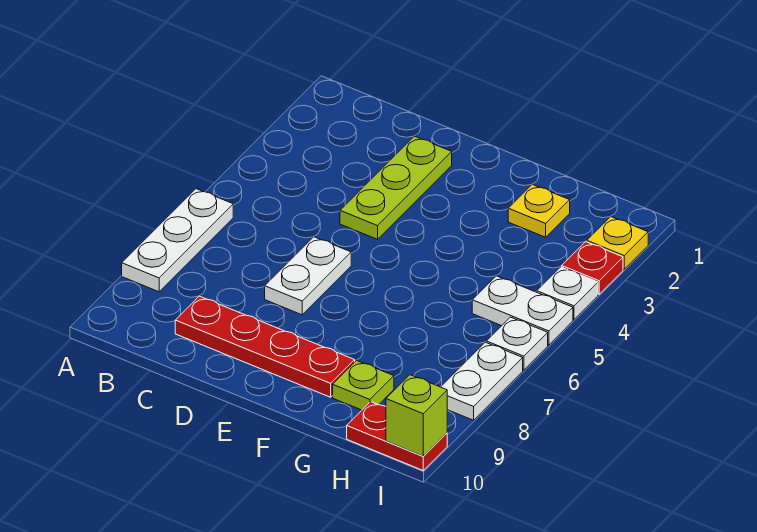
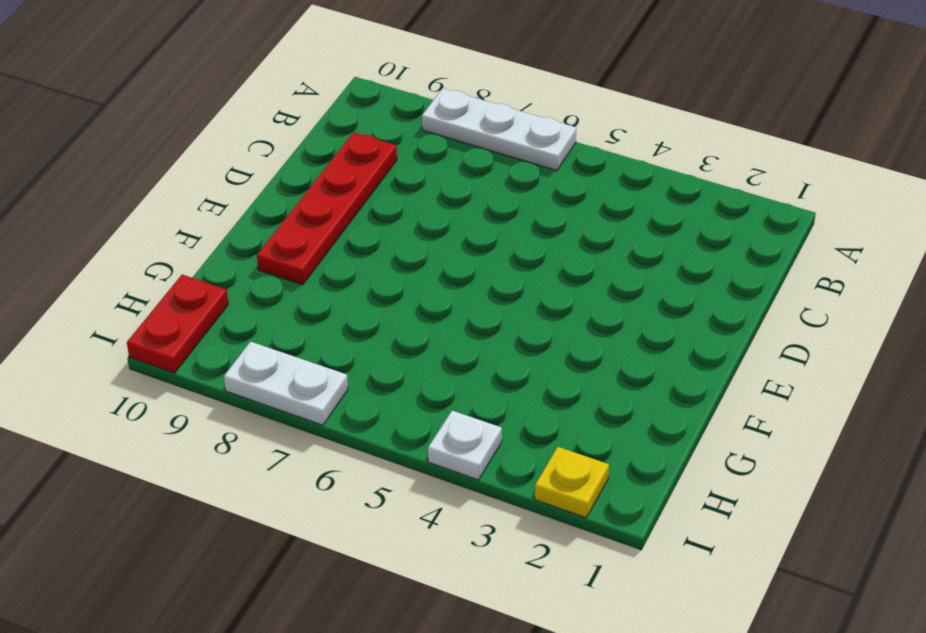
none -> lime plate D2:D4 level 1
none -> white plate D6:D7 level 1
none -> yellow plate G2 level 1

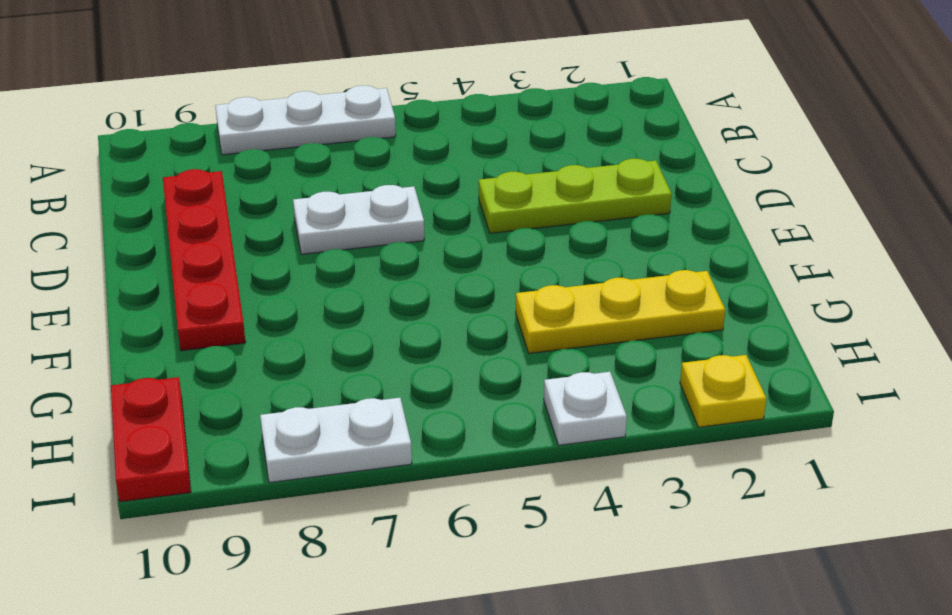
yellow plate G2:G4 level 1 -> yellow plate G2 level 1
none -> lime plate G9 level 1
none -> white plate H5:I5 level 1
none -> red plate I3 level 1

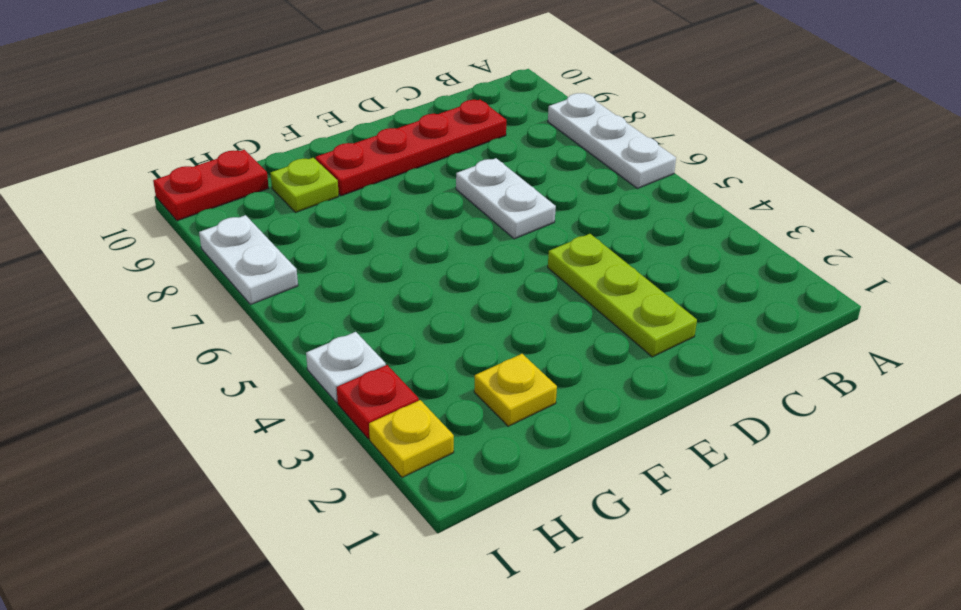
none -> white plate H5:I5 level 1
none -> white plate I6 level 1
none -> lime brick I10 level 2

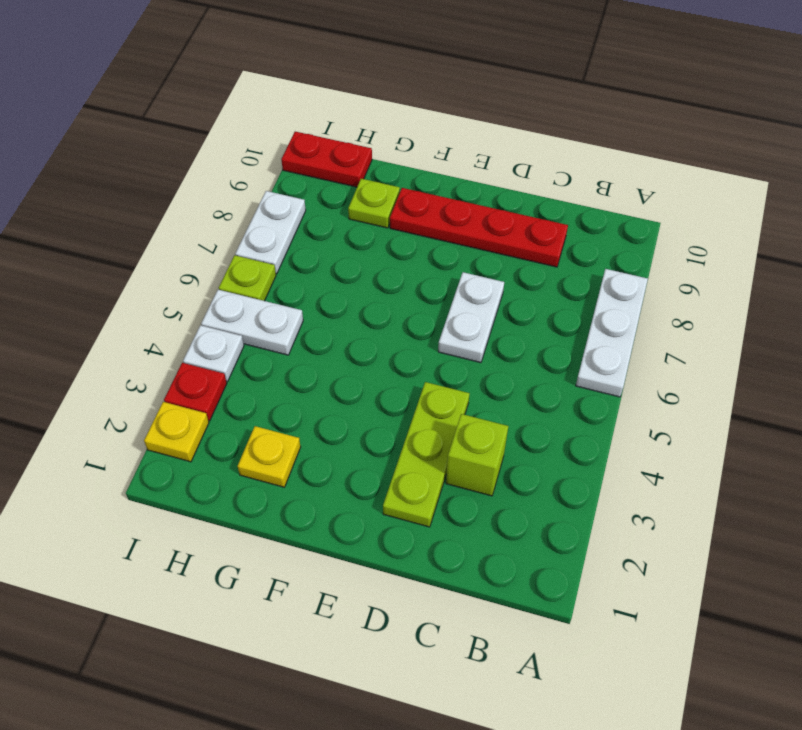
lime brick C3 level 1 -> lime brick I10 level 2
lime plate I6 level 1 -> white plate I6 level 1

